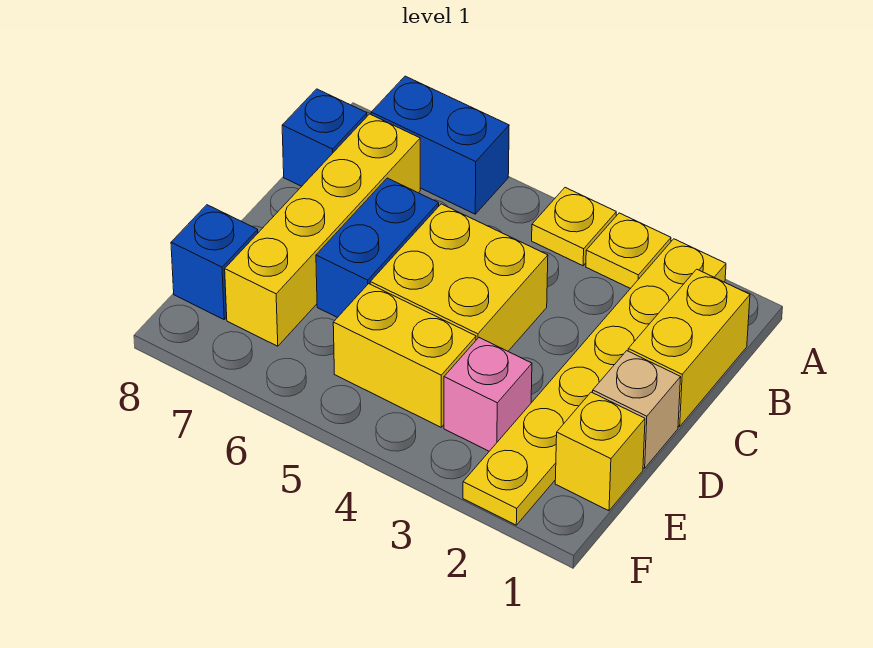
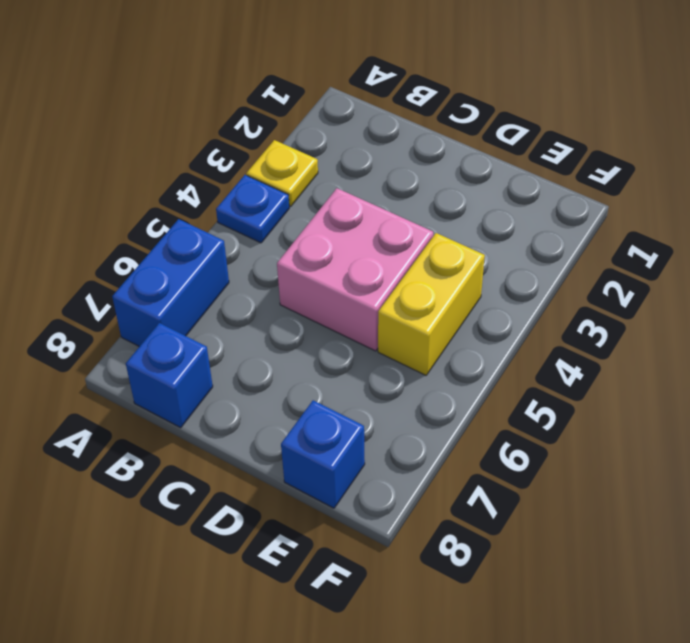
blue plate A4 level 1 -> yellow plate A4 level 1
pink brick C4:D5 level 1 -> yellow brick C4:D5 level 1
none -> yellow plate A2:F2 level 1
none -> yellow brick B1:C1 level 1
none -> yellow brick B7:E7 level 1

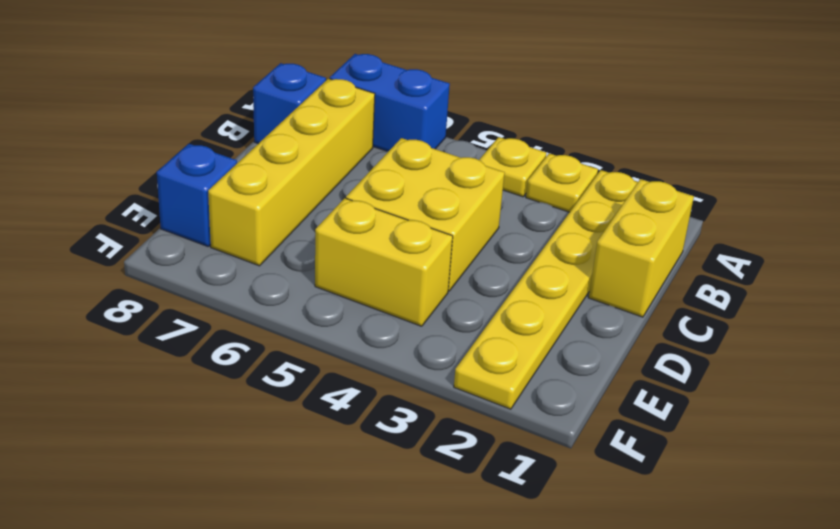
none -> blue brick C6:D6 level 1
none -> tan brick D1 level 1
none -> yellow brick E1 level 1

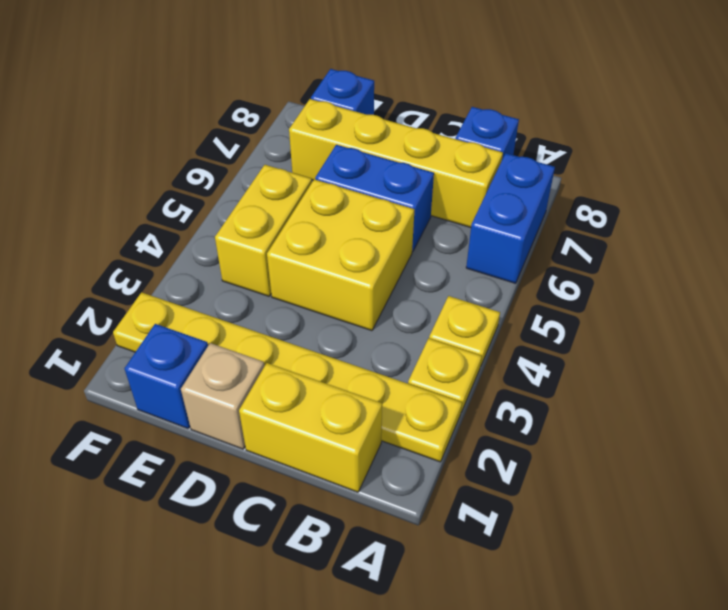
blue brick E1 level 1 -> yellow brick E1 level 1
none -> pink brick E3 level 1

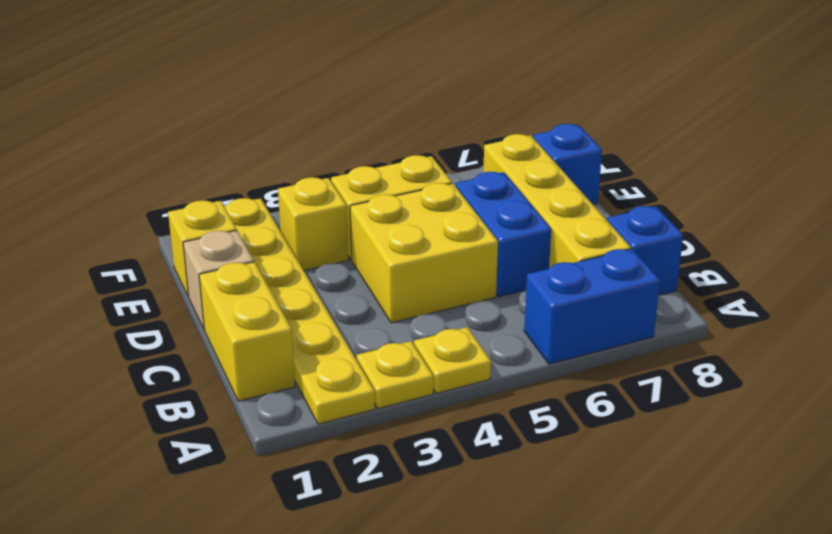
yellow brick E3 level 1 -> pink brick E3 level 1

